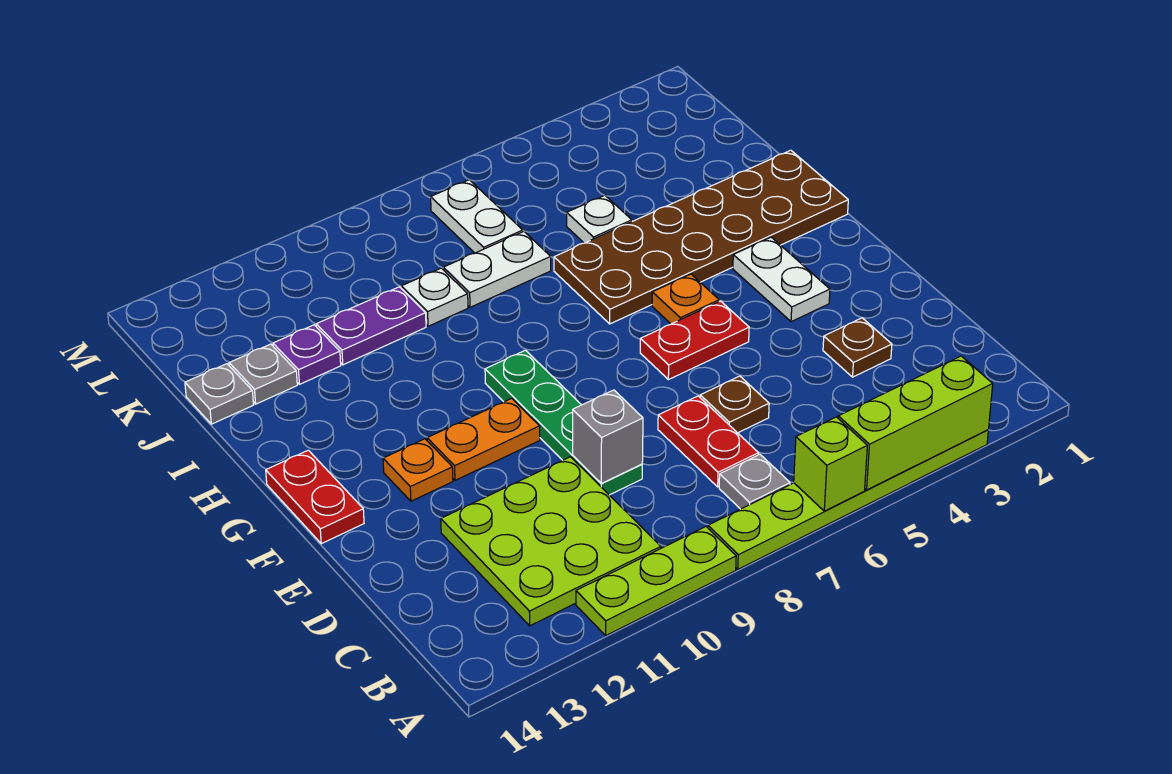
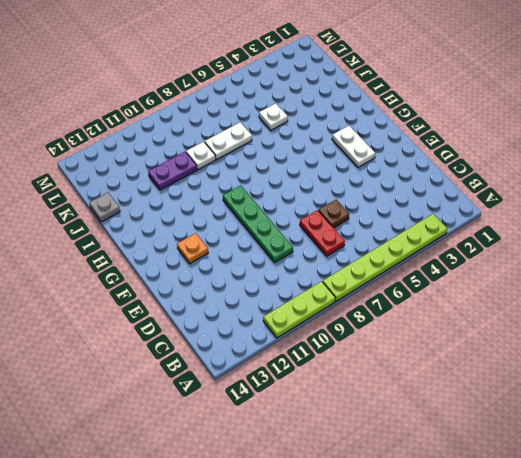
none -> grey plate B7 level 1
none -> lime plate B10:D12 level 1
none -> brown plate D3 level 1

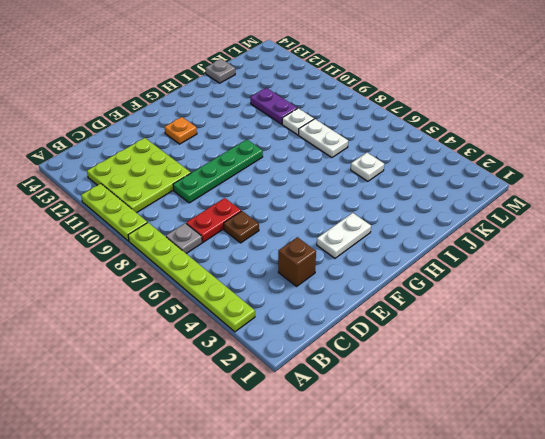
brown brick D3 level 1 -> brown plate D3 level 1
none -> red plate F5:F6 level 1
none -> orange plate F10:F11 level 1
none -> red plate F14:G14 level 1

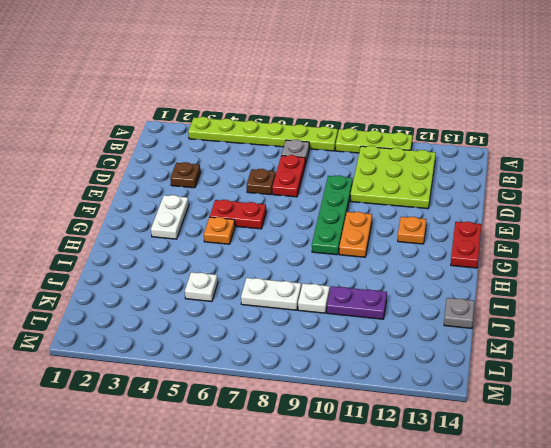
orange plate F10:G10 level 1 -> orange plate F10:F11 level 1
none -> brown plate H1:I6 level 1
none -> purple plate J12 level 1
none -> grey plate J13 level 1

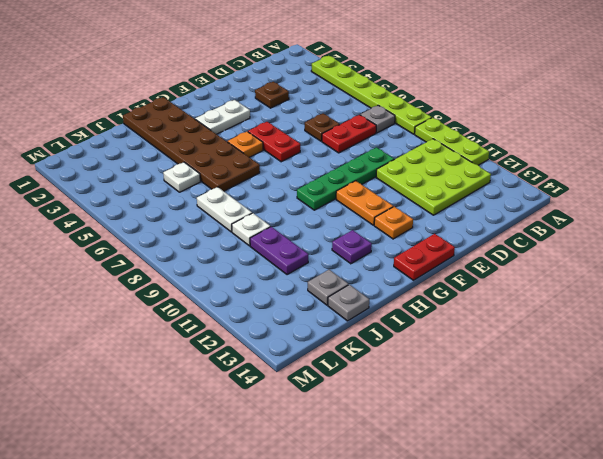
purple plate H12 level 1 -> purple plate J12 level 1
none -> white plate K7:L7 level 1
none -> lime brick A3:A5 level 2
none -> lime brick A6 level 2

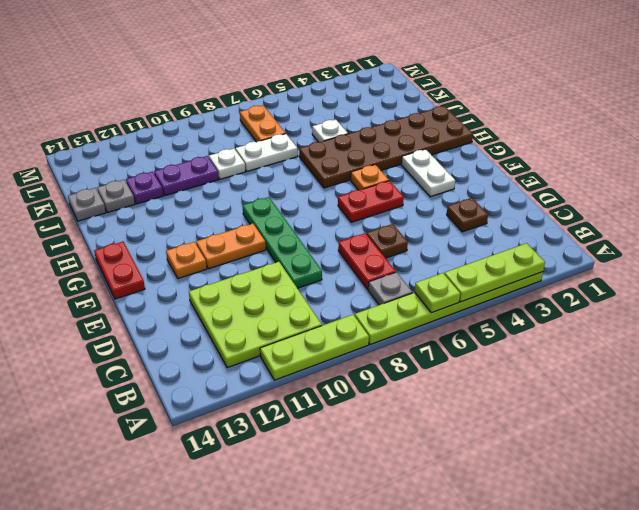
lime plate A3:A5 level 2 -> lime brick A3:A5 level 2
lime plate A6 level 2 -> lime brick A6 level 2
orange plate K7:L7 level 1 -> white plate K7:L7 level 1
none -> grey brick D9 level 2

